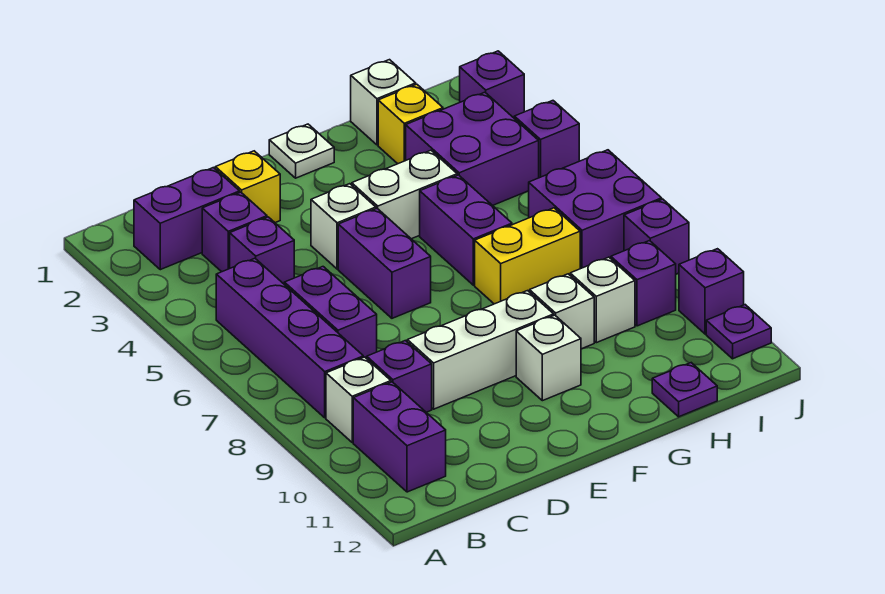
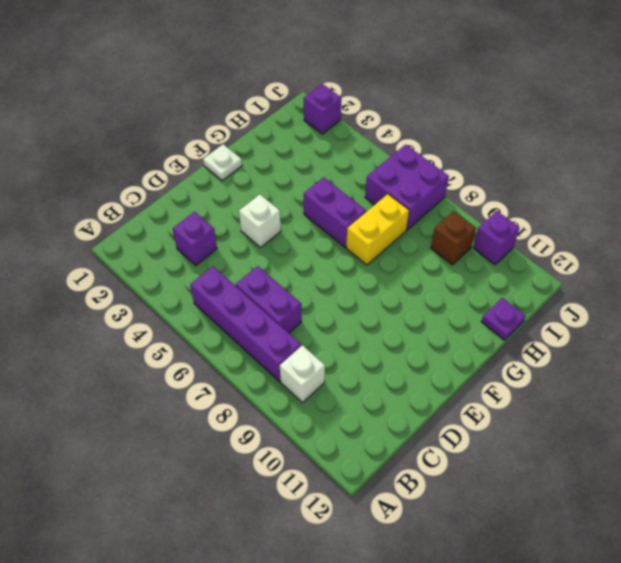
brown brick I9 level 1 -> purple brick I9 level 1
none -> purple brick B2:C2 level 1
none -> purple brick B10:B11 level 1
none -> purple brick C4 level 1
none -> purple brick C9 level 1

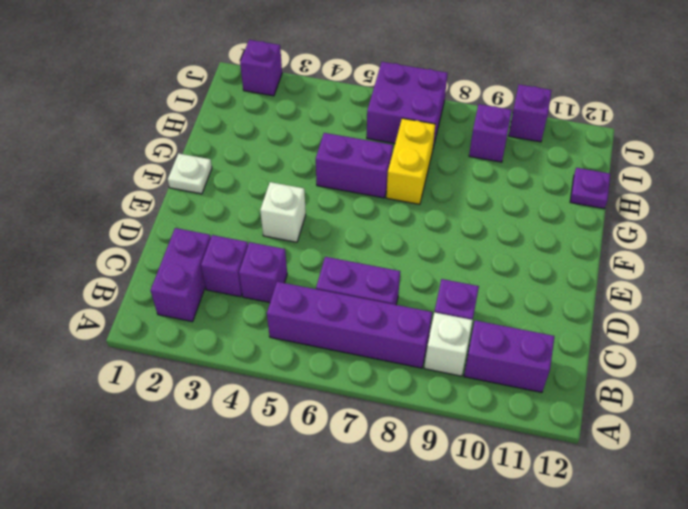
none -> yellow brick D2 level 1
none -> white brick D9:F9 level 1
none -> purple brick E5:E6 level 1
none -> white brick F4:G4 level 1

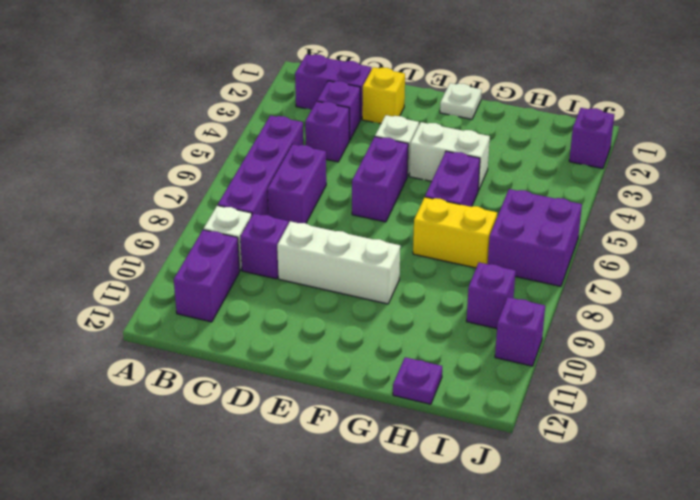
none -> white brick F10 level 1
none -> white brick G9 level 1
none -> white brick H1 level 1
none -> yellow brick H2 level 1

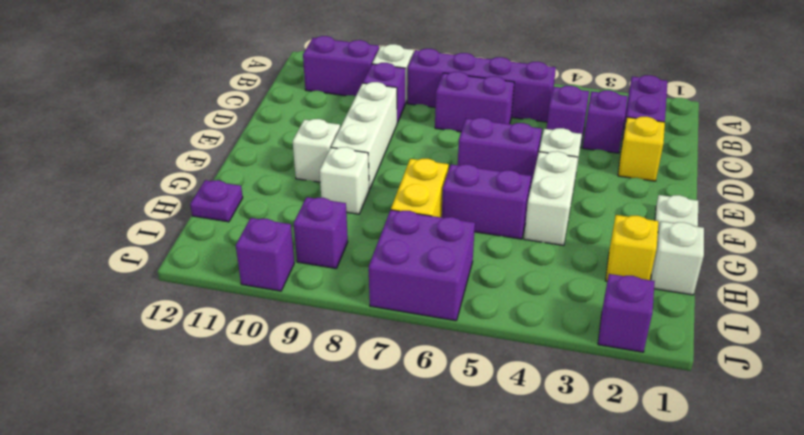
none -> purple brick H3:I4 level 1
none -> white brick H9 level 1
none -> purple brick J4 level 1
none -> purple brick J8 level 1

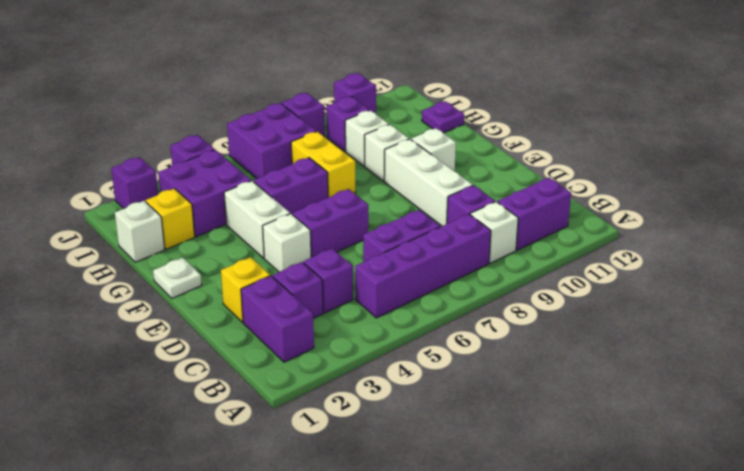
none -> purple plate J11 level 1

